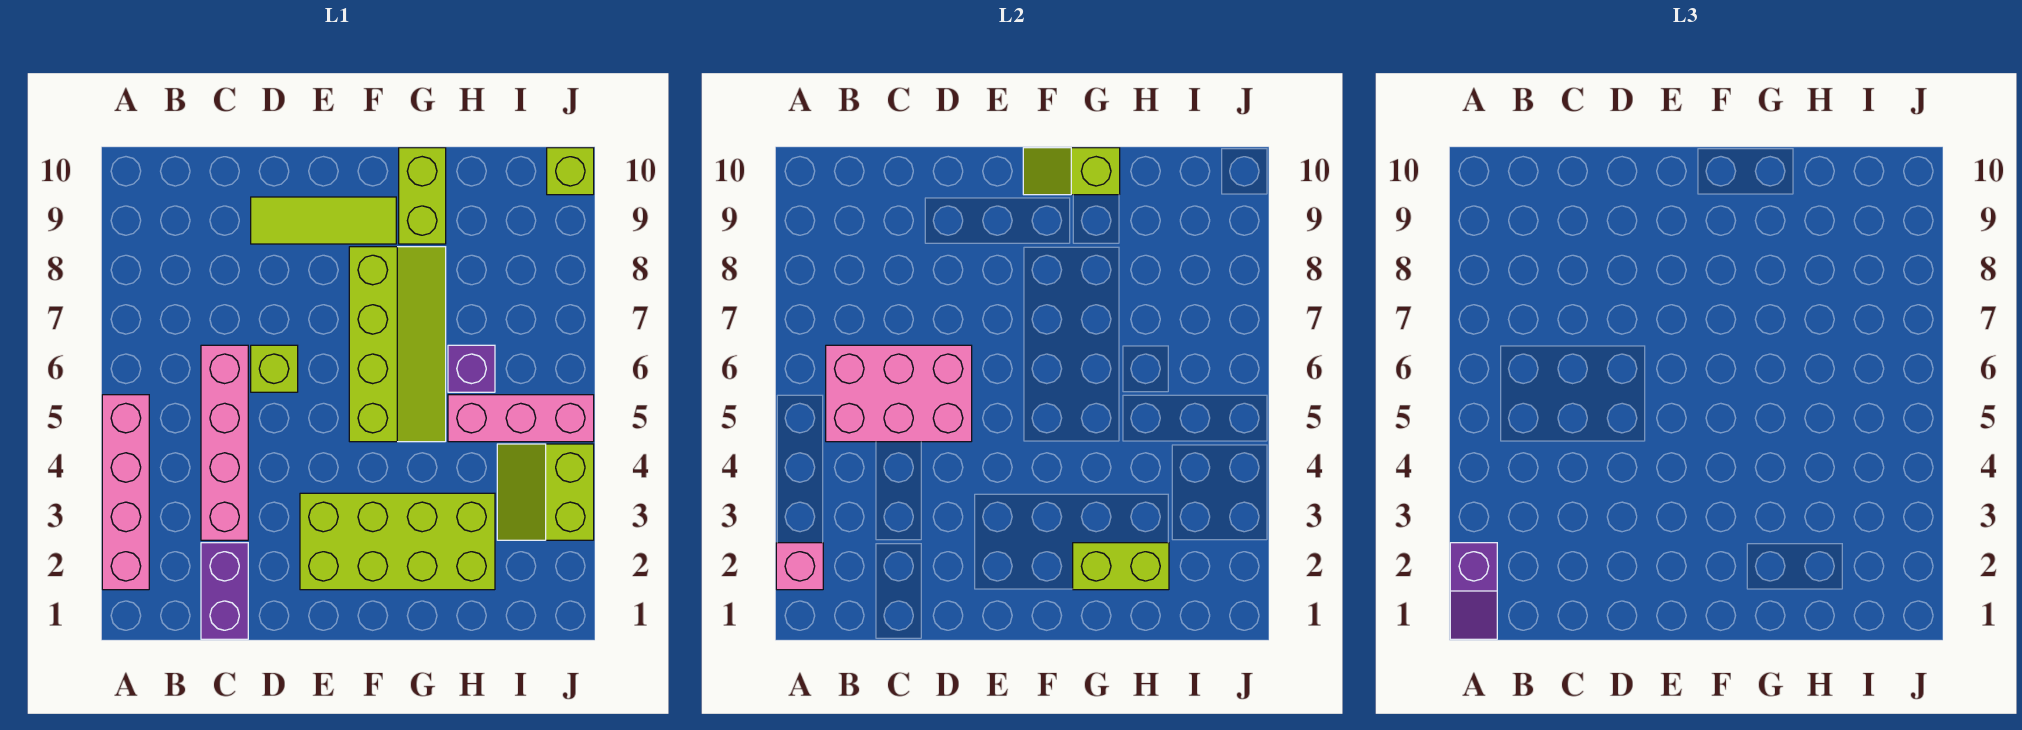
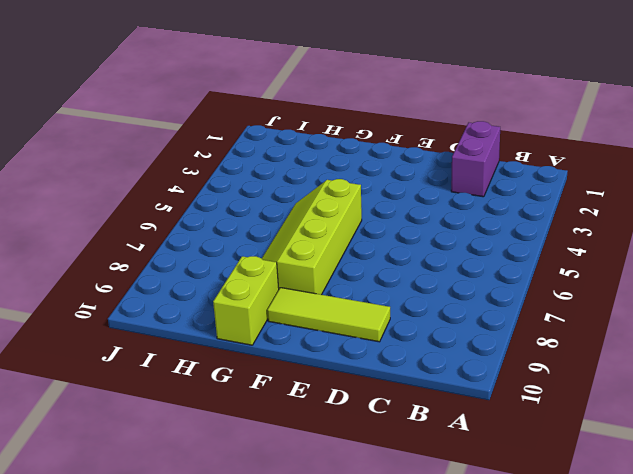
none -> pink brick A2:A5 level 1
none -> pink brick C3:C6 level 1
none -> lime brick D6 level 1

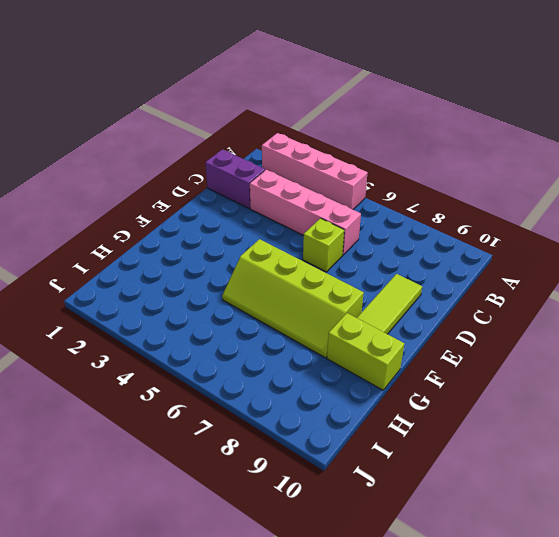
none -> lime brick E2:H3 level 1
none -> pink brick H5:J5 level 1
none -> purple brick H6 level 1

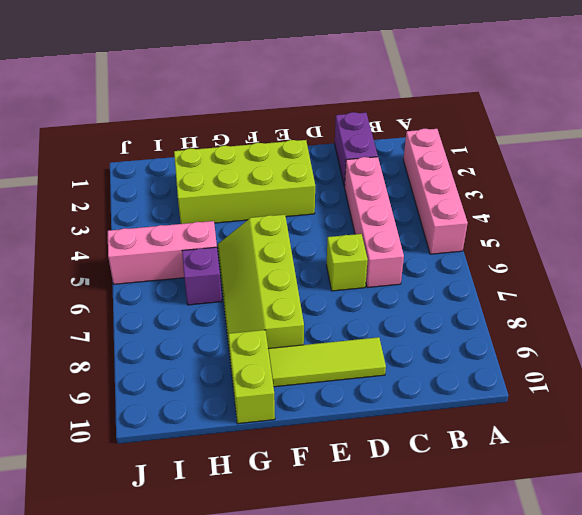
none -> lime slope I3:J4 level 1 top J
none -> lime brick J10 level 1
none -> pink brick A2 level 2

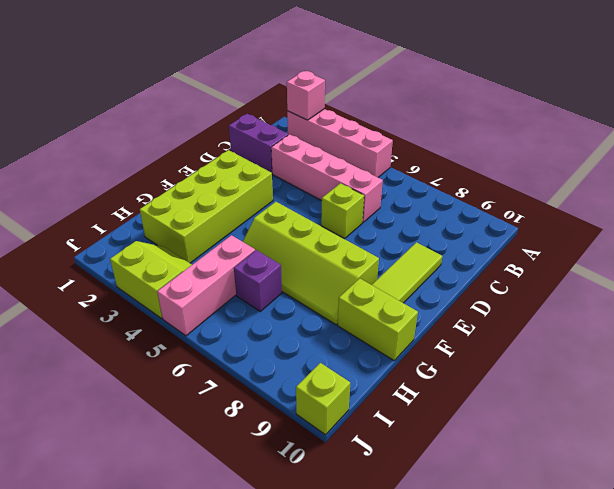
none -> pink brick B5:D6 level 2
none -> lime slope F10:G10 level 2 top G
none -> lime brick G2:H2 level 2

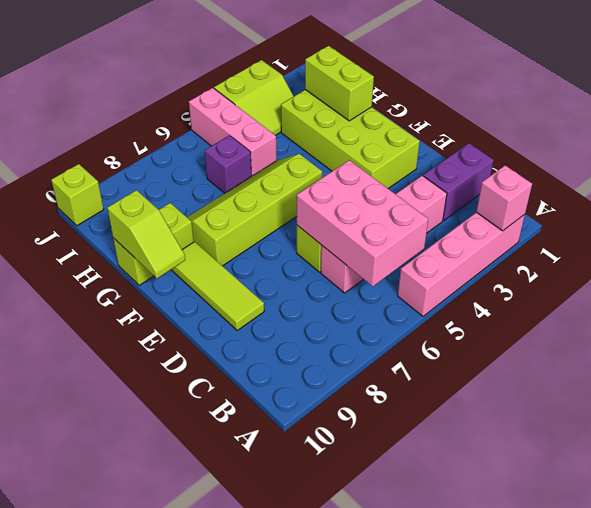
none -> purple slope A1:A2 level 3 top 2

